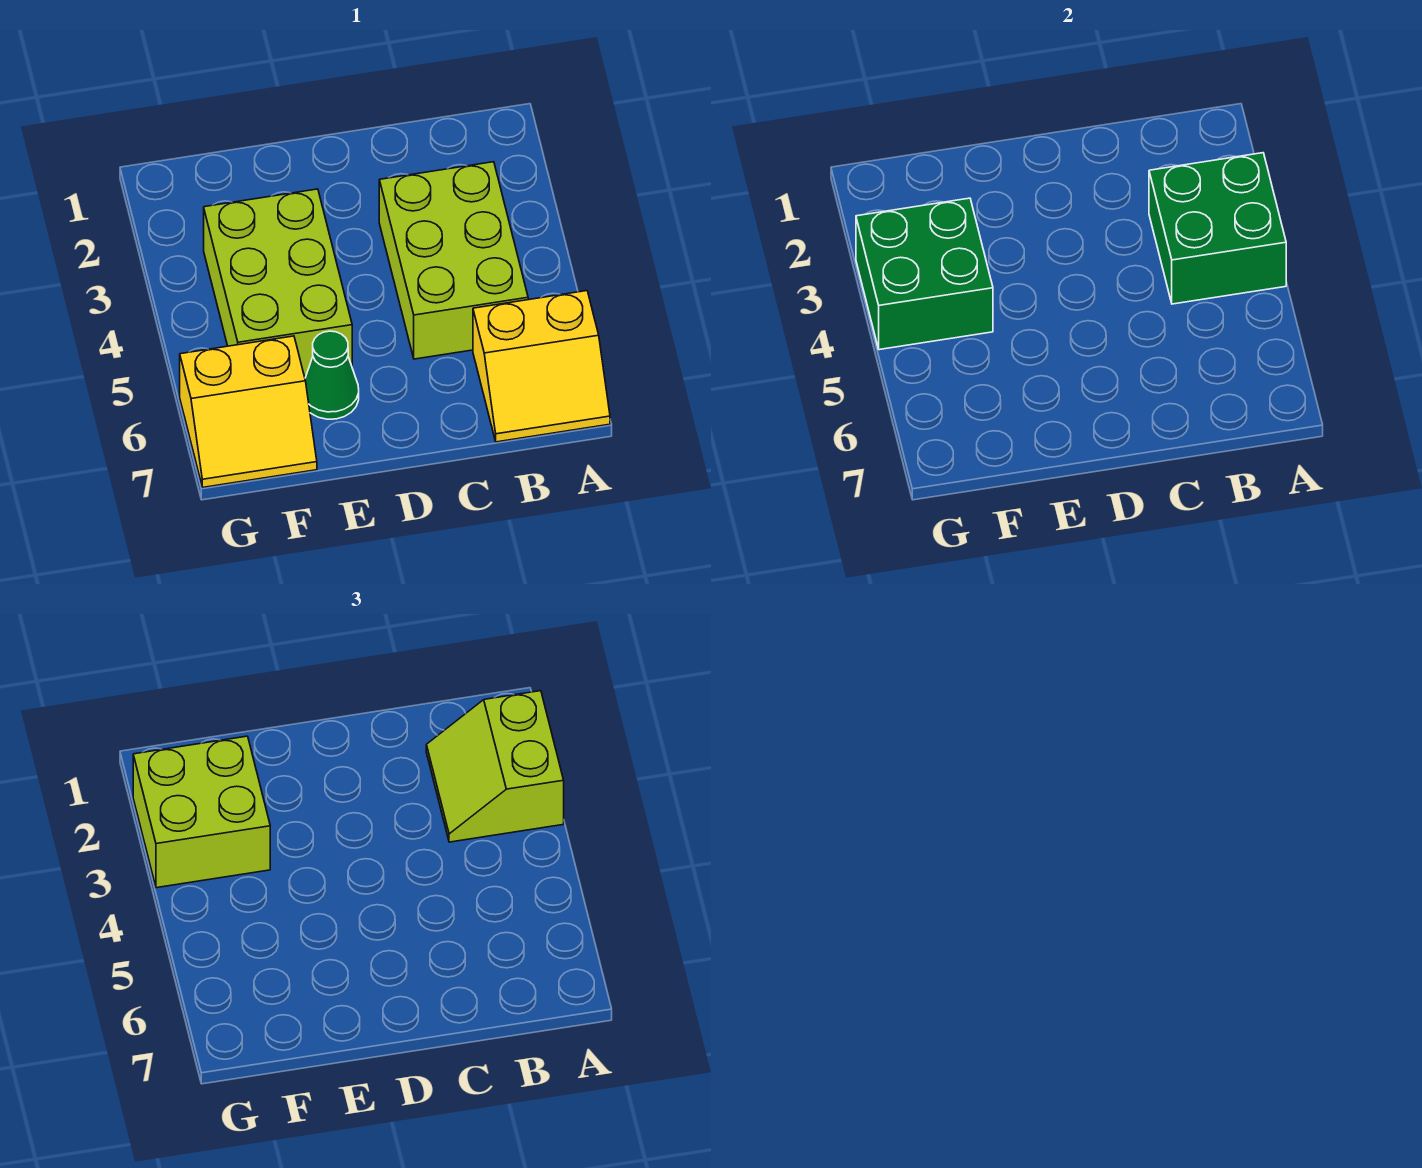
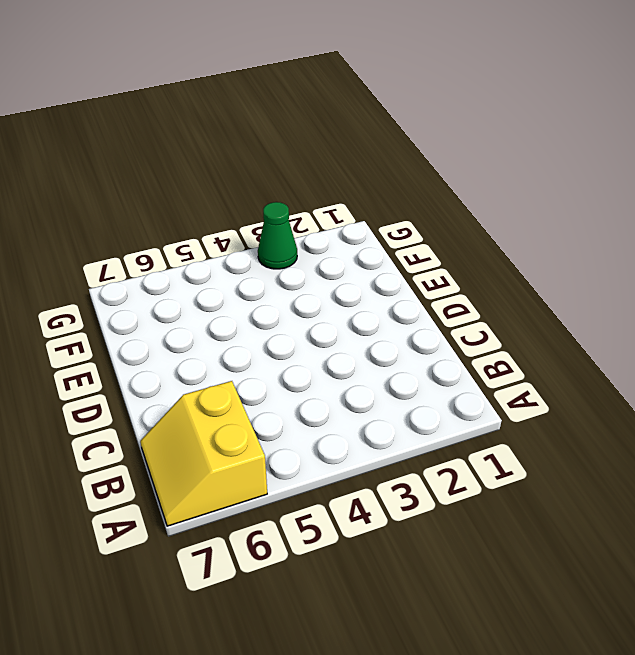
green cone G3 level 1 -> green cone E6 level 1
none -> lime brick B3:C5 level 1
none -> lime brick E3:F5 level 1

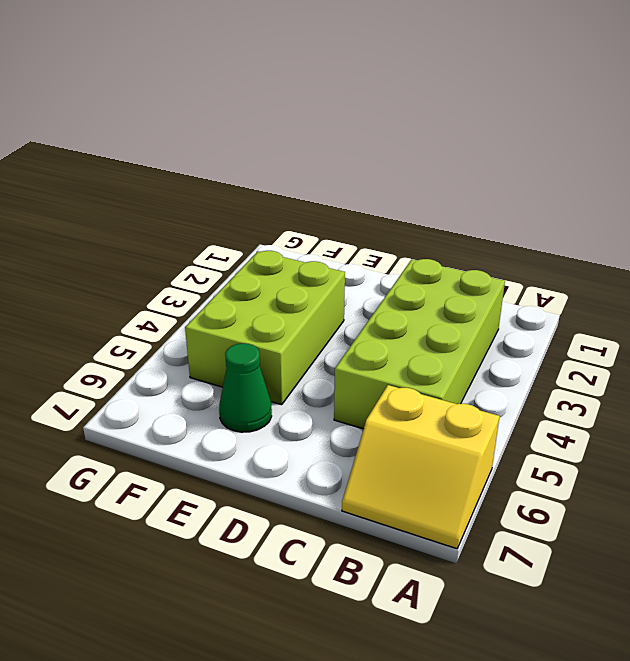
lime brick B2:C5 level 1 -> lime brick B3:C5 level 1
none -> yellow slope F6:G7 level 1 top 6
none -> green brick A3:B4 level 2

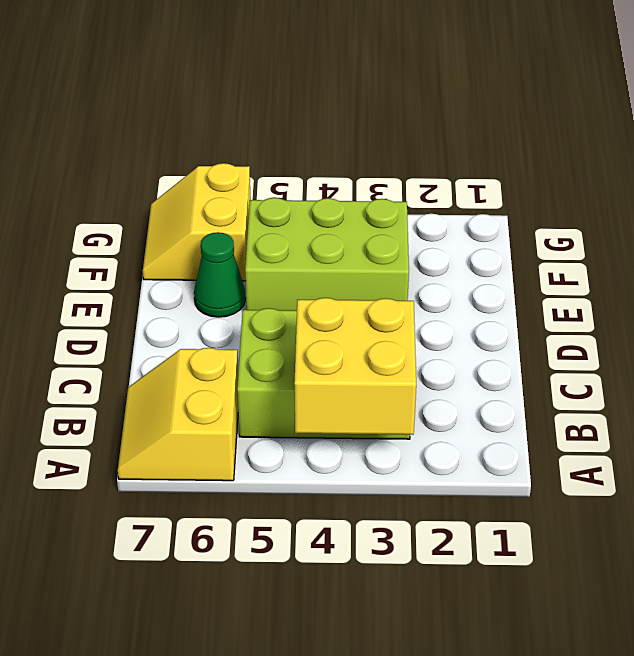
yellow brick A3:B4 level 2 -> green brick A3:B4 level 2
none -> green brick F3:G4 level 2
none -> lime slope A2:B3 level 3 top A

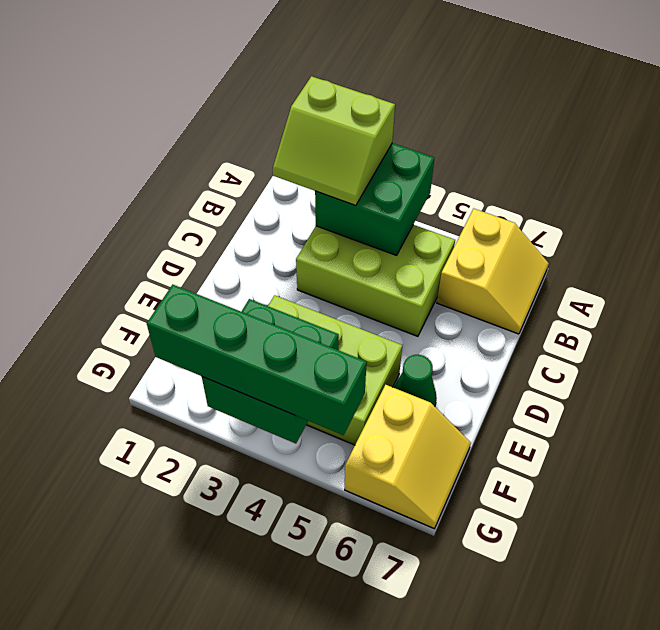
green brick G2:G5 level 3 -> lime brick F2:G3 level 3

